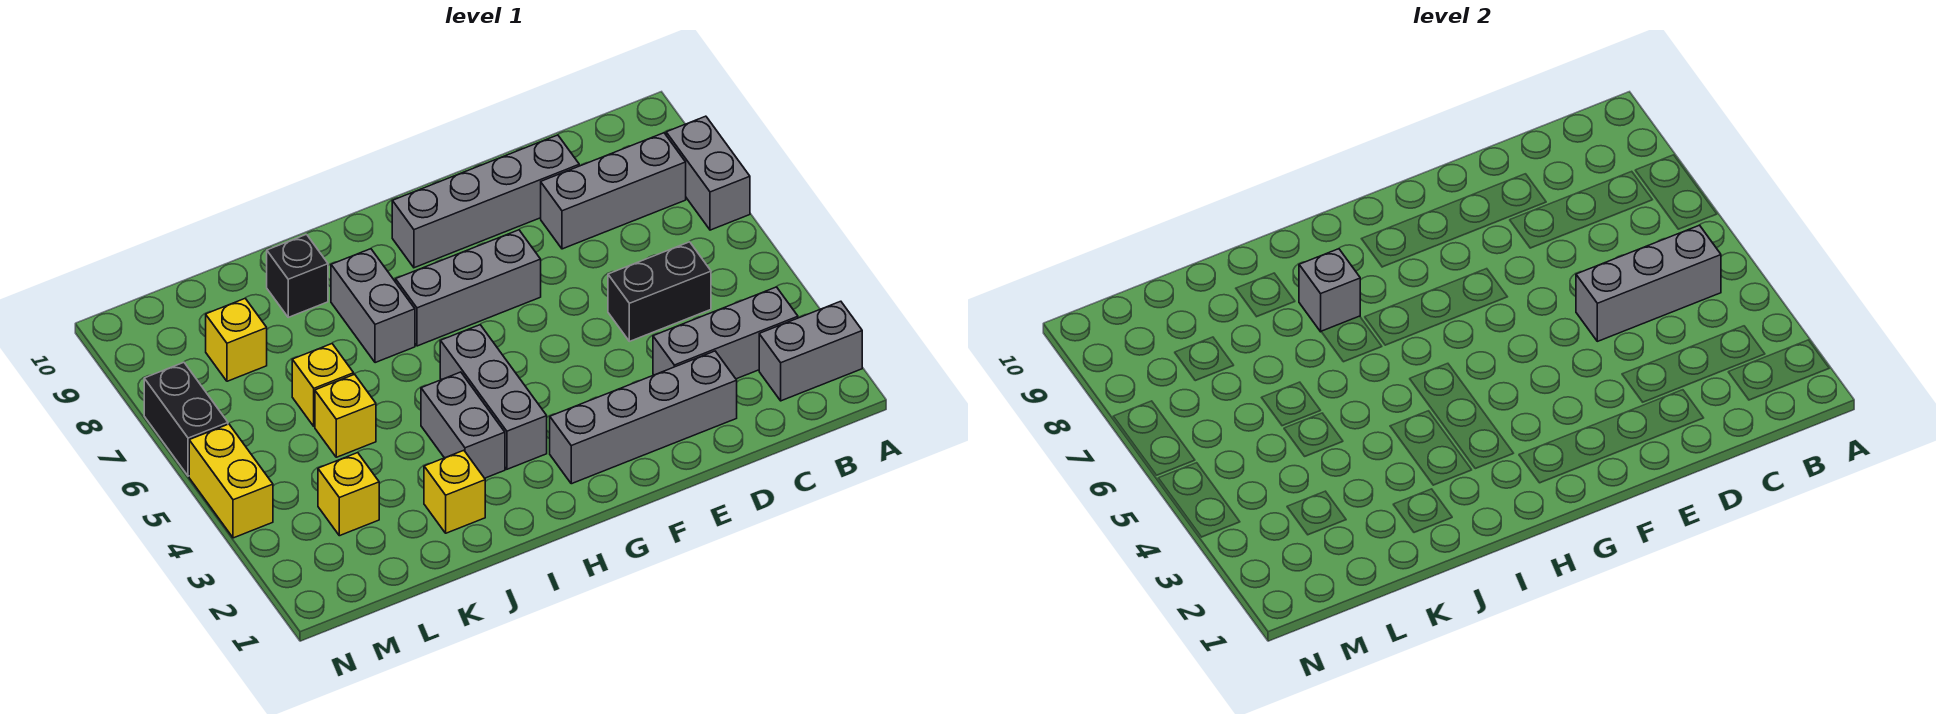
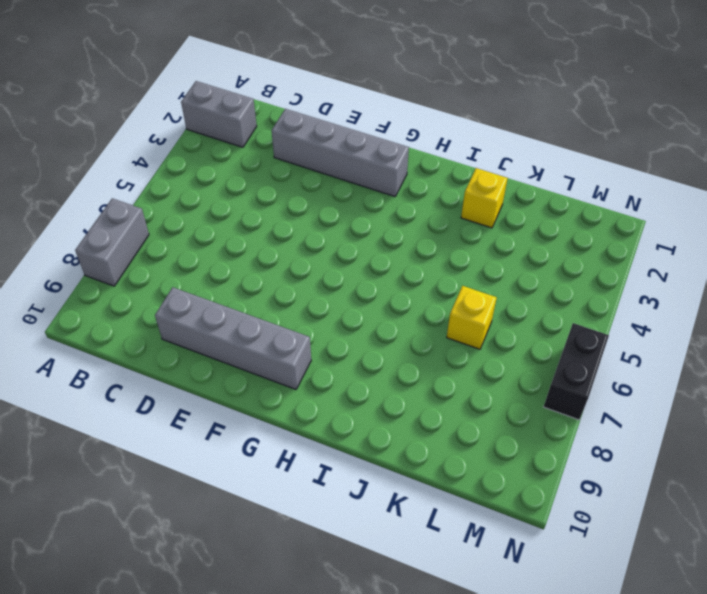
none -> grey brick B3:D3 level 1
none -> grey brick B8:D8 level 1
none -> black brick C5:D5 level 1

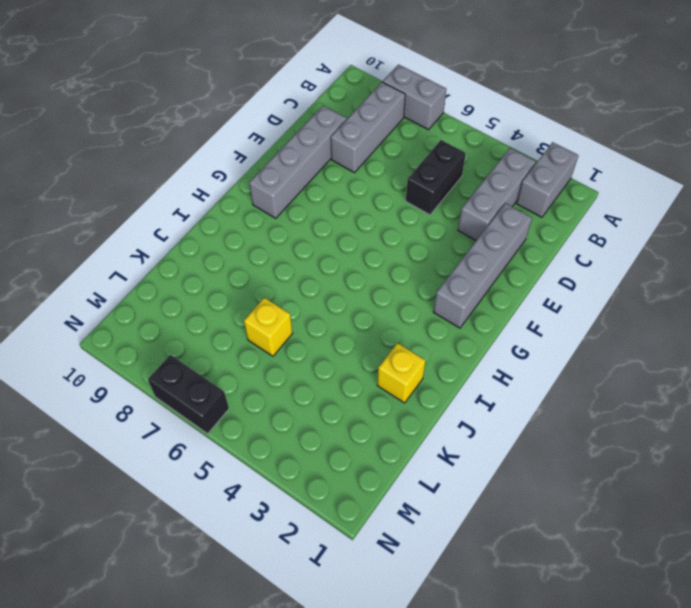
none -> grey brick F7:H7 level 1
none -> grey brick H3:H5 level 1
none -> grey brick I3:I4 level 1

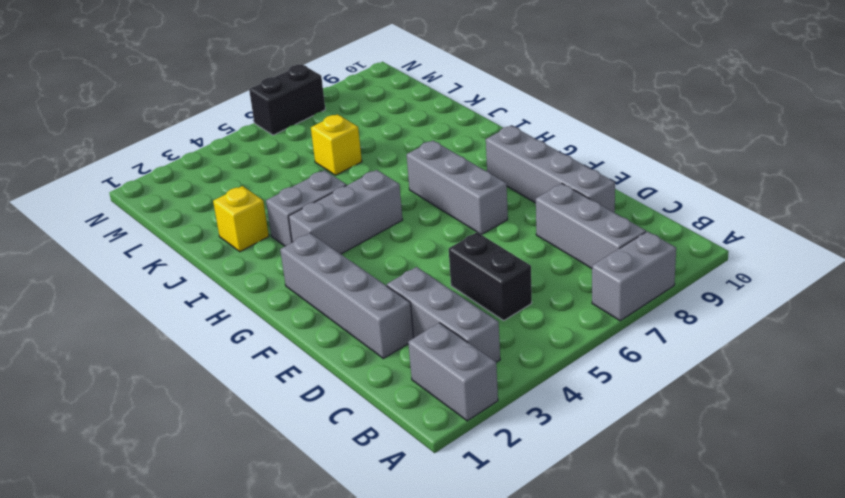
none -> grey brick I7:I8 level 1
none -> black brick J9 level 1
none -> yellow brick K5 level 1

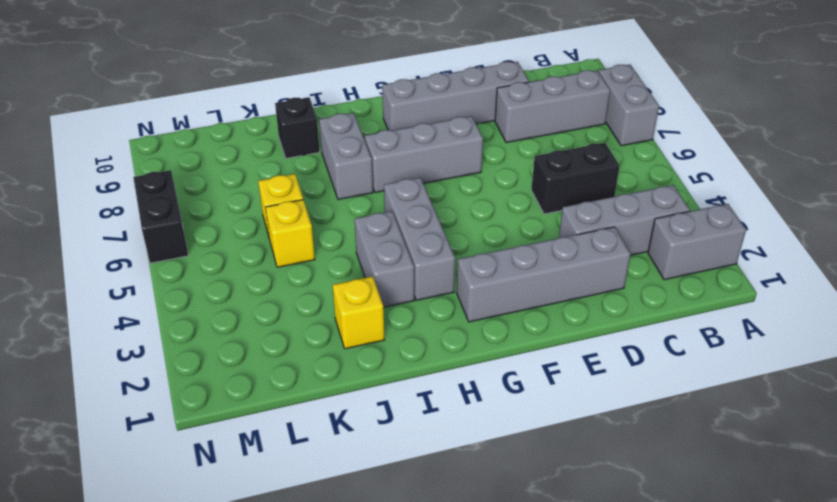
none -> yellow brick L3 level 1
none -> yellow brick L8 level 1
none -> yellow brick N4:N5 level 1

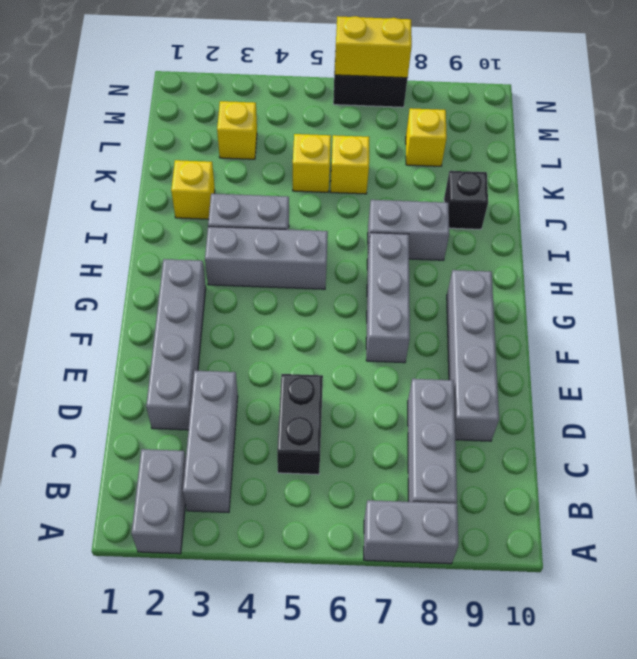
yellow brick N6:N7 level 2 -> yellow brick N4:N5 level 1
none -> grey brick B5:D5 level 2
none -> grey brick I8 level 2

